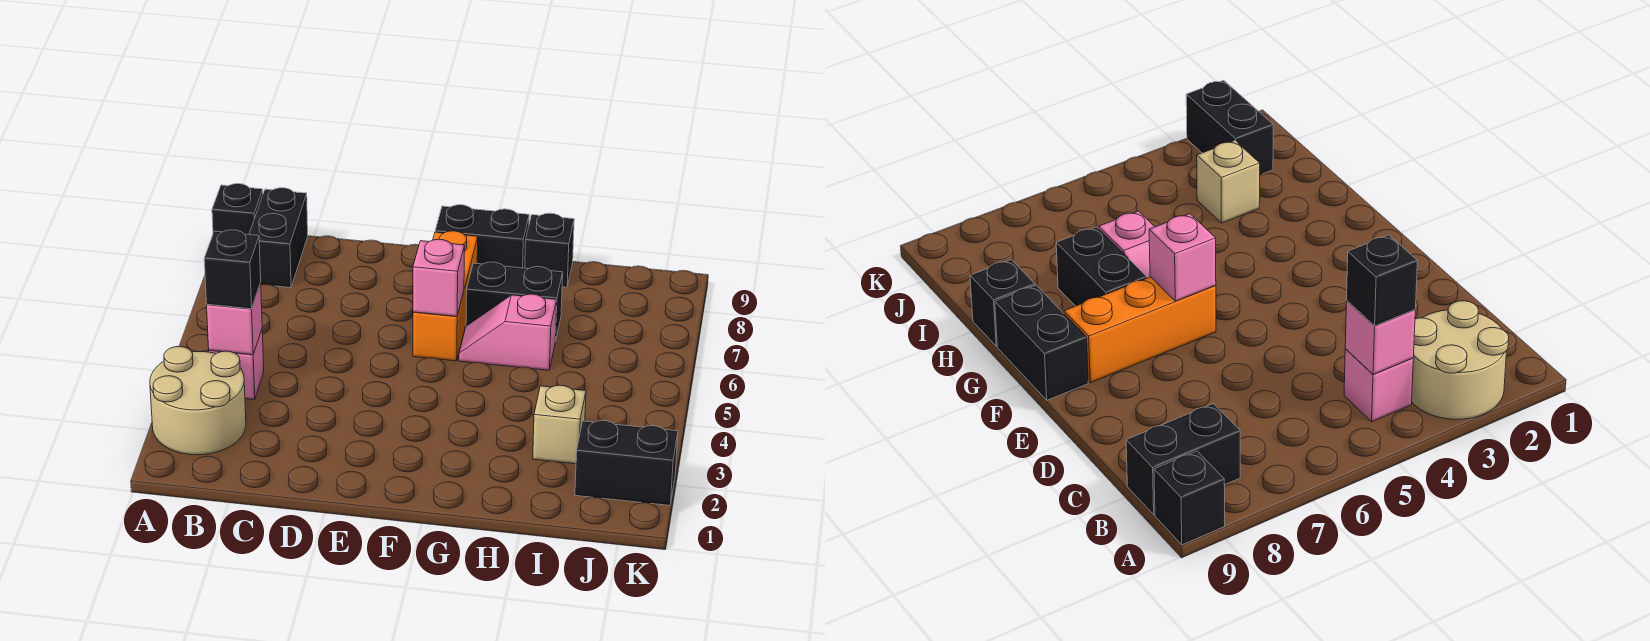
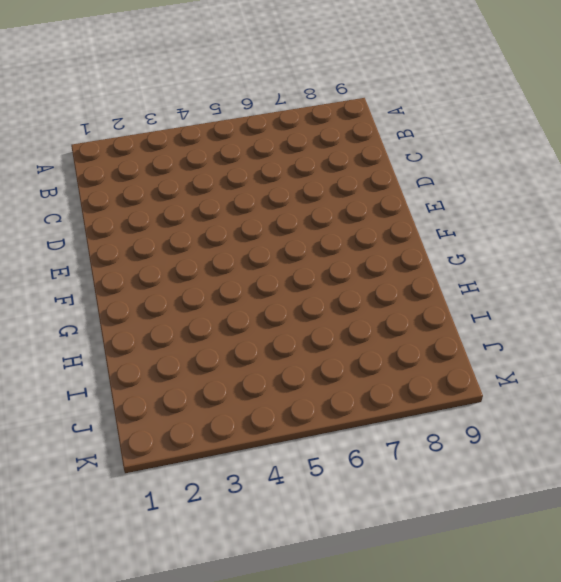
none -> tan round brick A2:B3 level 1
none -> black brick A9 level 1
none -> pink brick B4 level 1

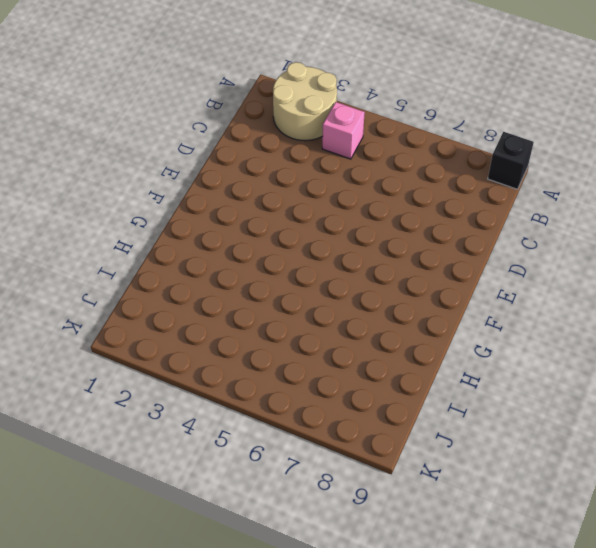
none -> black brick B8:B9 level 1
none -> orange brick F6:F8 level 1
none -> black brick F9:G9 level 1

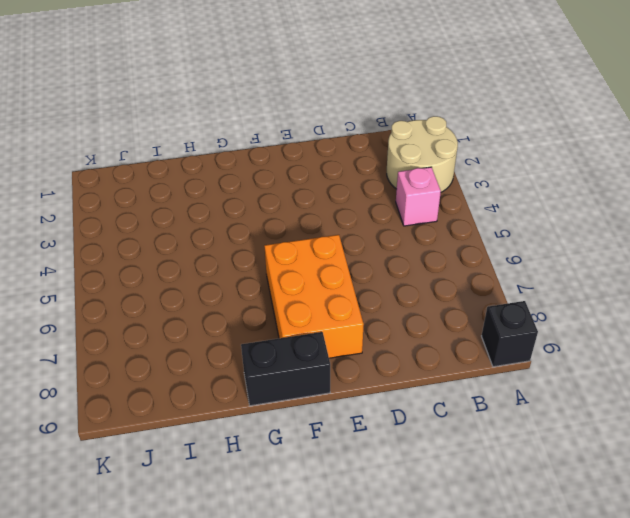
orange brick E6:F8 level 1 -> orange brick F6:F8 level 1
none -> black brick B8:B9 level 1
none -> pink slope G6:H6 level 1 top H
none -> black brick G7:H7 level 1

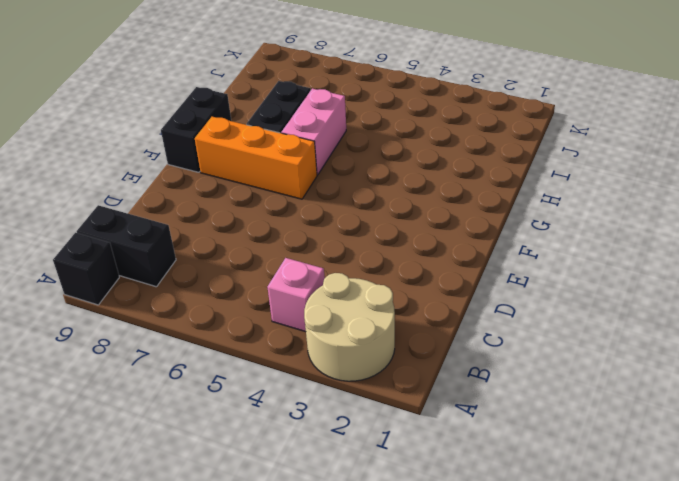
pink brick G6:H6 level 1 -> pink slope G6:H6 level 1 top H
none -> black brick H9 level 1
none -> tan brick I3 level 1
none -> black brick J2:K2 level 1

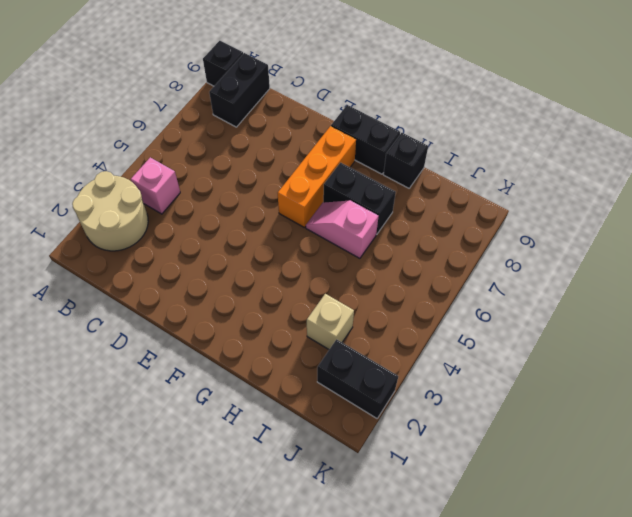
none -> pink brick B4 level 2
none -> pink brick F6 level 2
none -> black brick B4 level 3

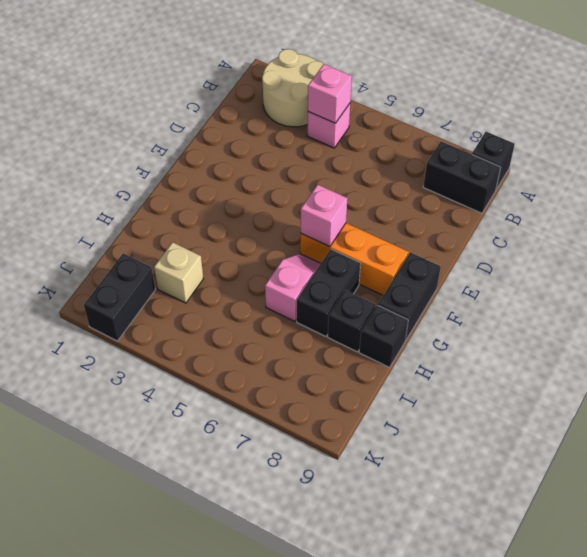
black brick H8 level 1 -> black brick B4 level 3

